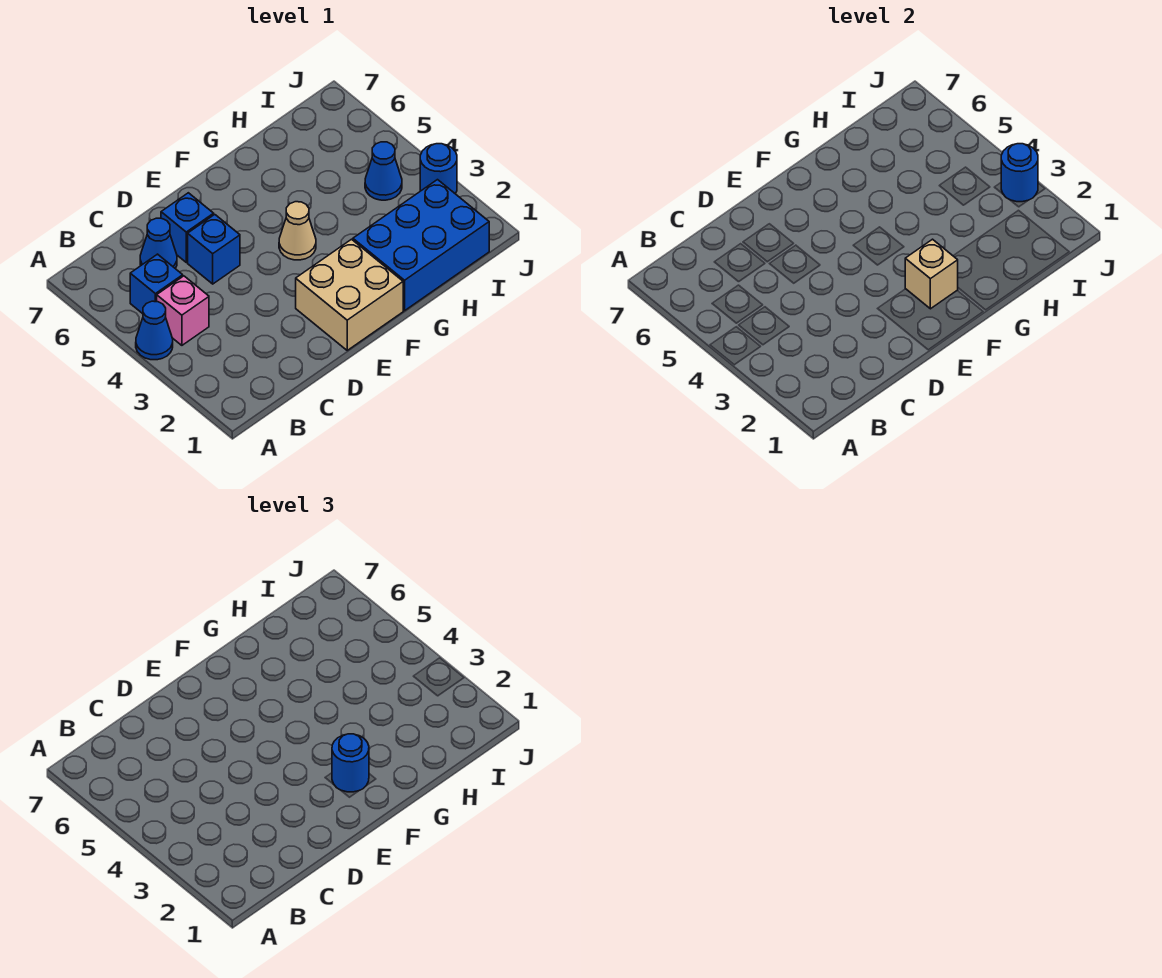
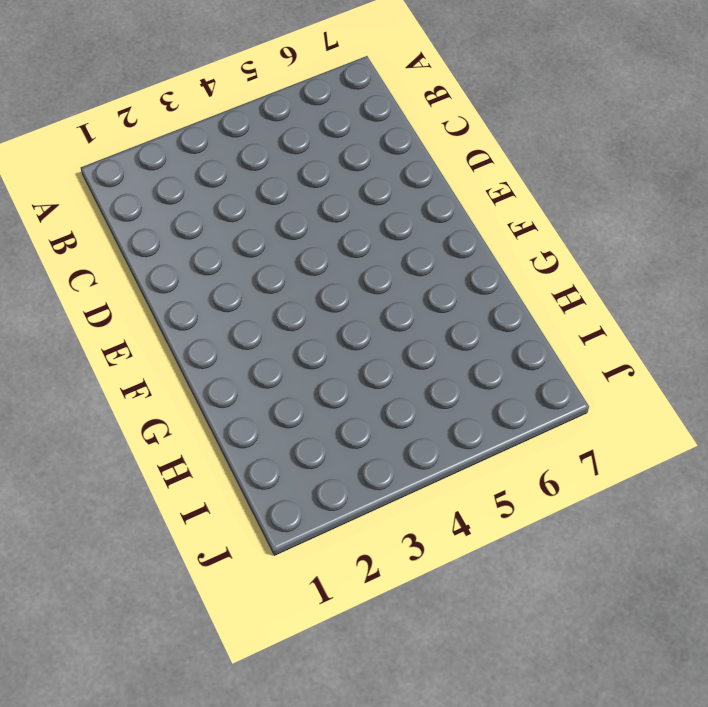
none -> blue cone A4 level 1
none -> pink brick B4 level 1
none -> blue brick B5 level 1

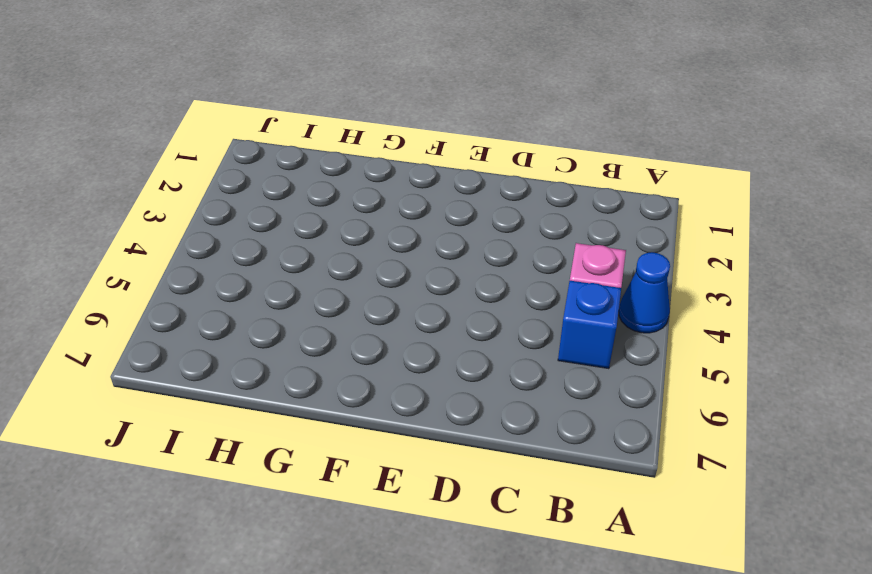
none -> blue cone C6 level 1
none -> blue brick D5 level 1
none -> blue brick D6 level 1

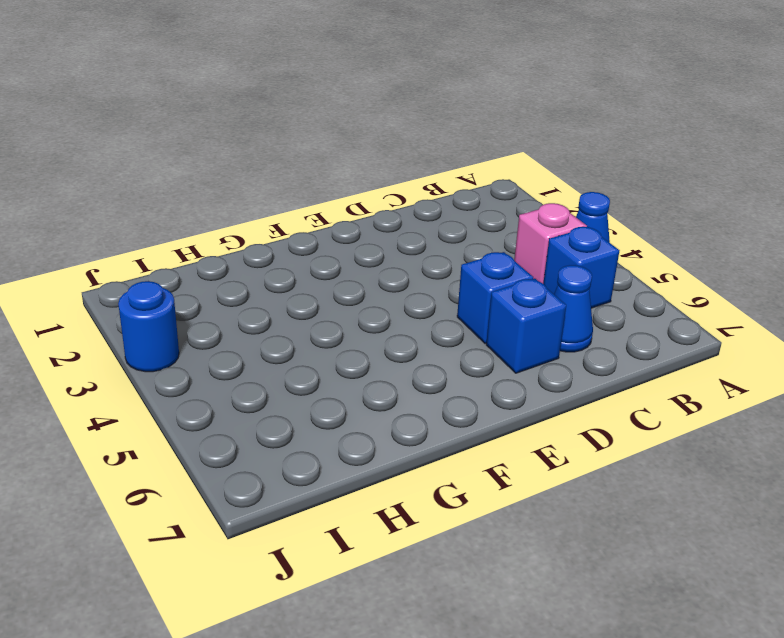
none -> tan brick E1:F2 level 1
none -> tan cone F4 level 1
none -> blue brick G1:I2 level 1

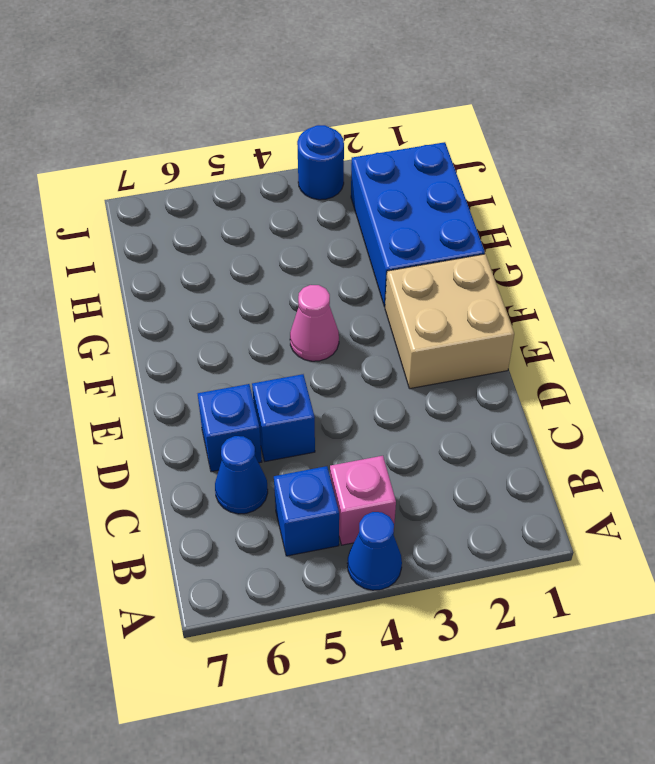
pink cone F4 level 1 -> tan cone F4 level 1
none -> blue cone I4 level 1
none -> tan brick F2 level 2
none -> blue round brick J3 level 2

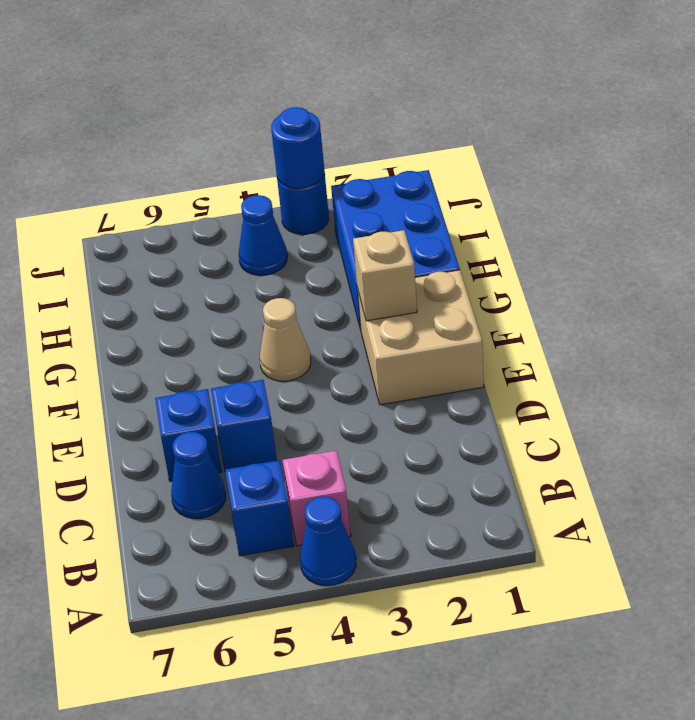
none -> blue round brick F2 level 3

